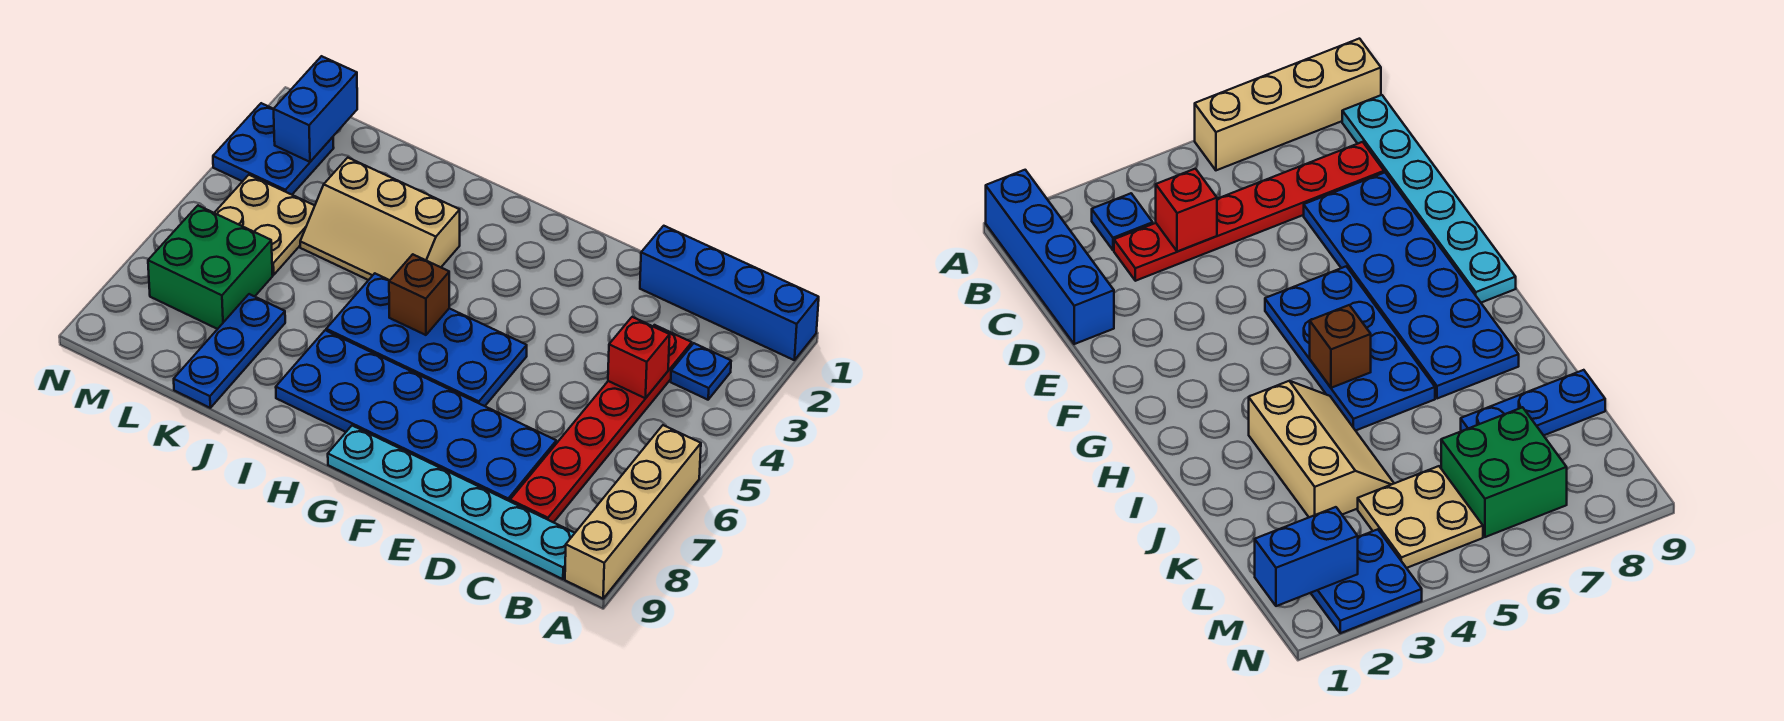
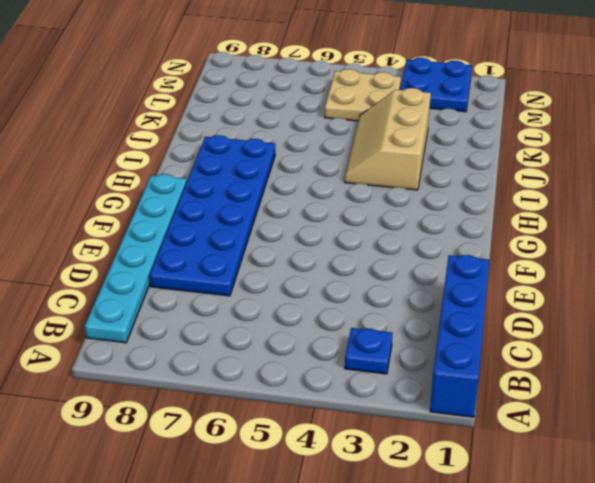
none -> tan brick A6:A9 level 1
none -> red plate C3:C8 level 1
none -> blue plate F5:I6 level 1

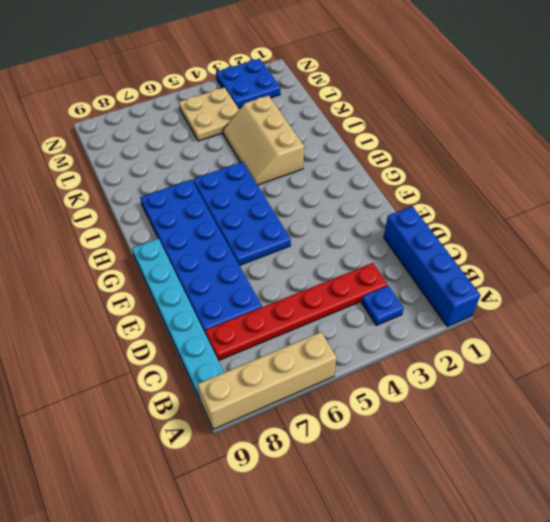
none -> blue plate K7:K9 level 1
none -> green brick L6:M7 level 1
none -> red brick C4 level 2

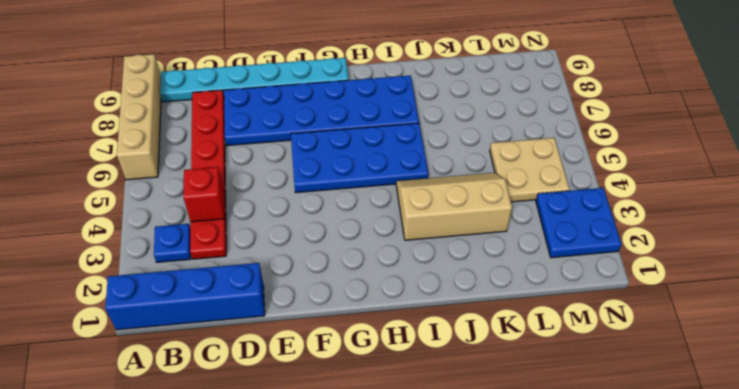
none -> blue plate K7:K9 level 1
none -> green brick L6:M7 level 1
none -> brown brick H5 level 2

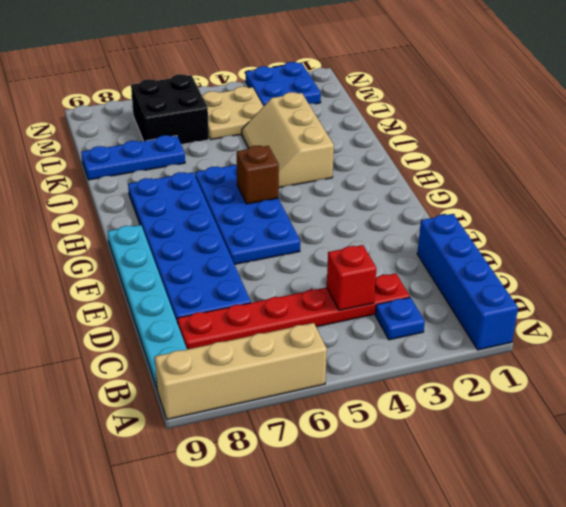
black brick L6:M7 level 1 -> green brick L6:M7 level 1
none -> blue brick M1:M2 level 2

